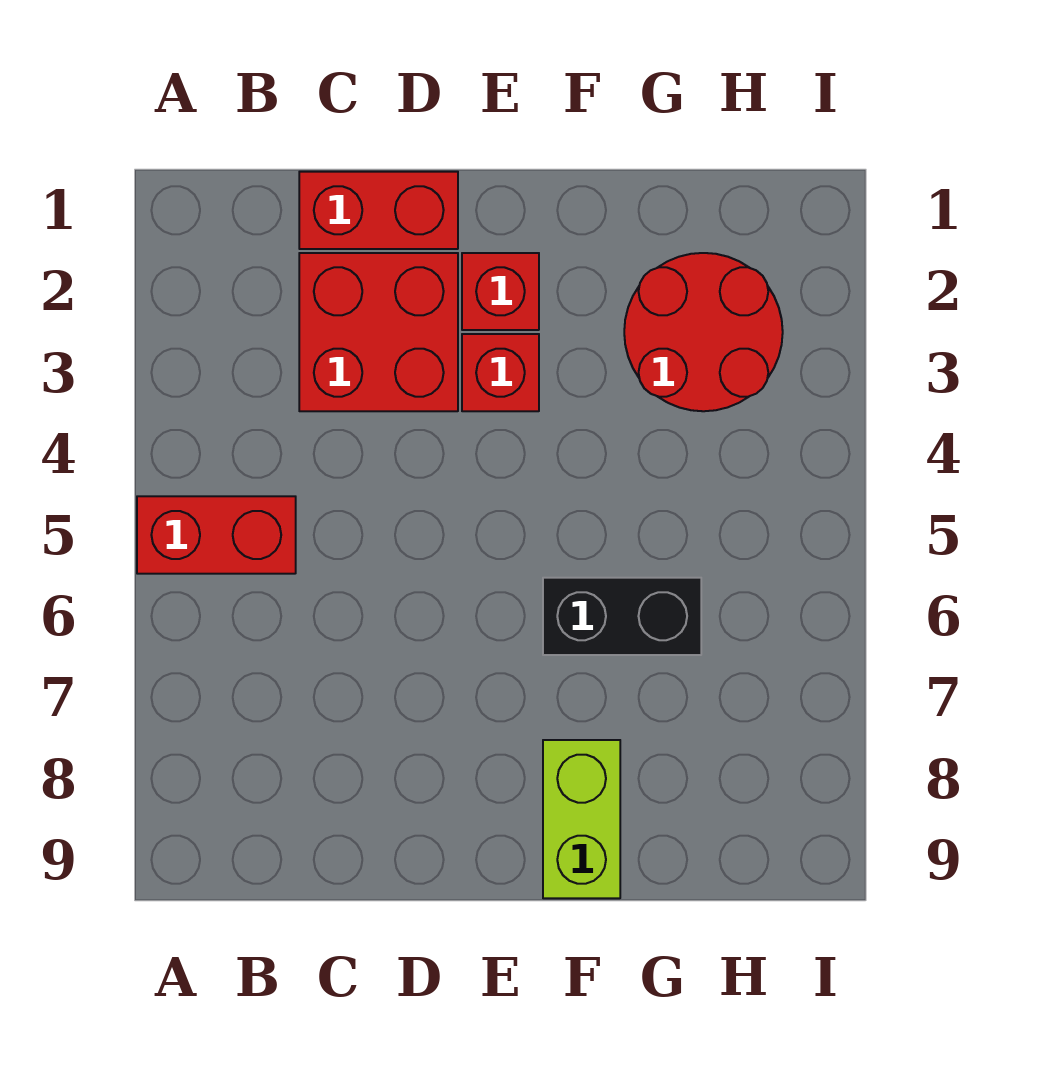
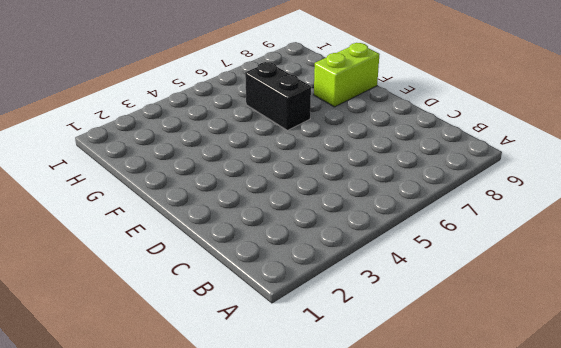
none -> red brick A5:B5 level 1
none -> red brick C1:D1 level 1

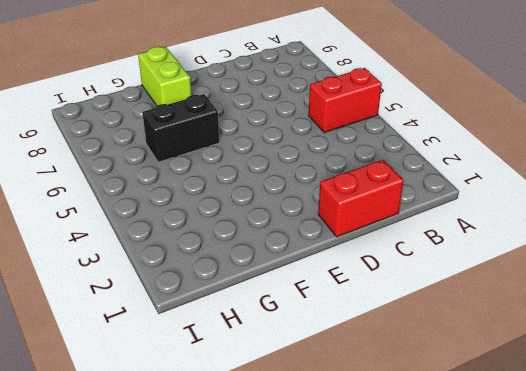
none -> red brick C2:D3 level 1
none -> red brick E2 level 1

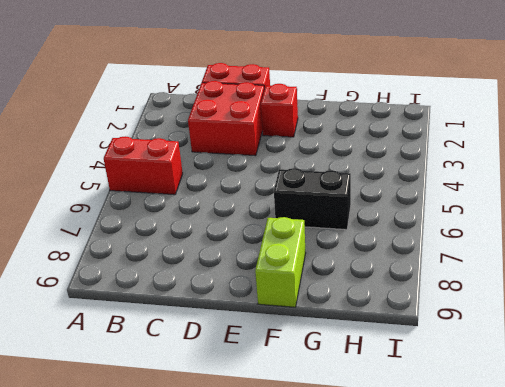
none -> red brick E3 level 1
none -> red round brick G2:H3 level 1

